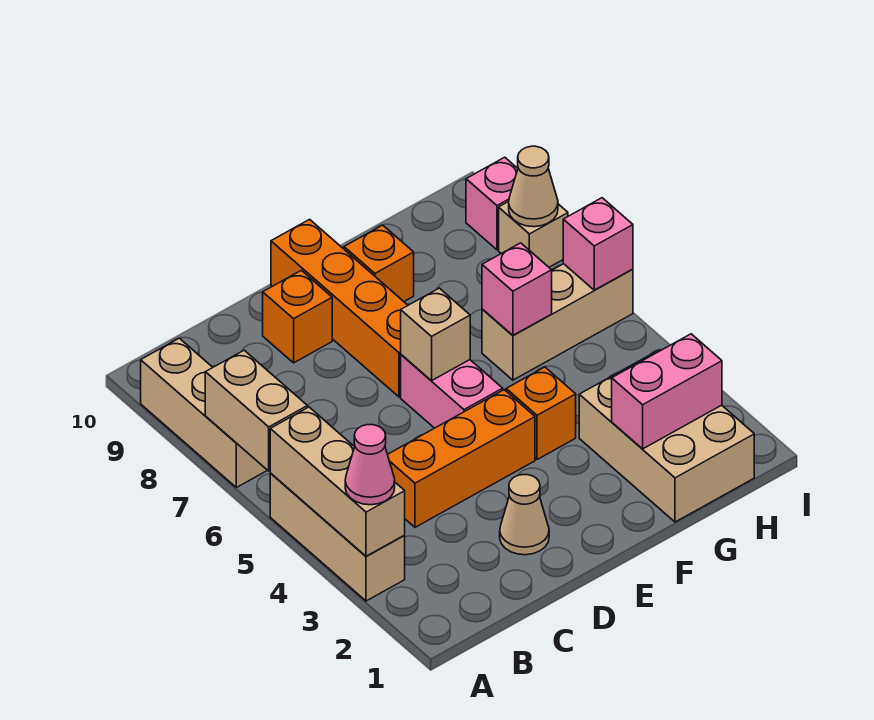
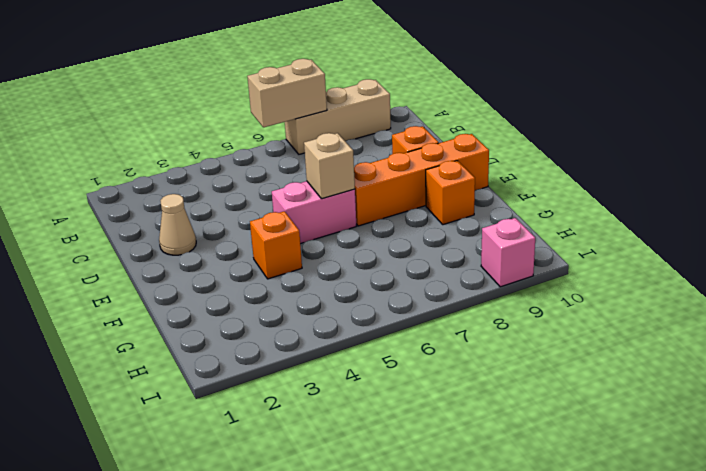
none -> tan brick A3:A5 level 1
none -> orange brick C4:E4 level 1
none -> tan brick G1:H3 level 1

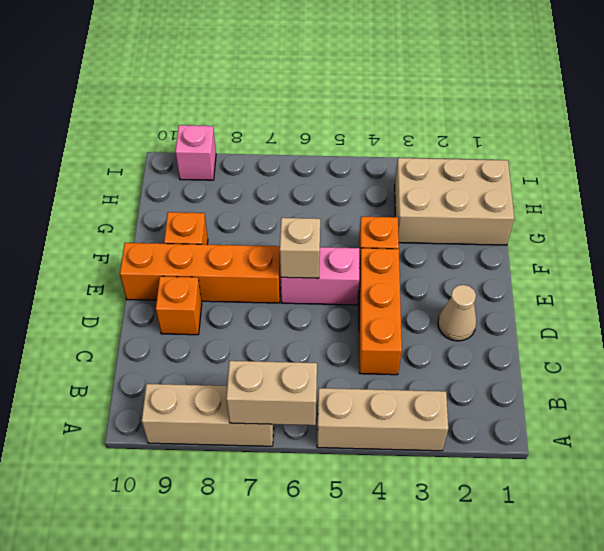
none -> tan brick G6:I6 level 1
none -> tan brick I8 level 1
none -> tan brick A3:A5 level 2

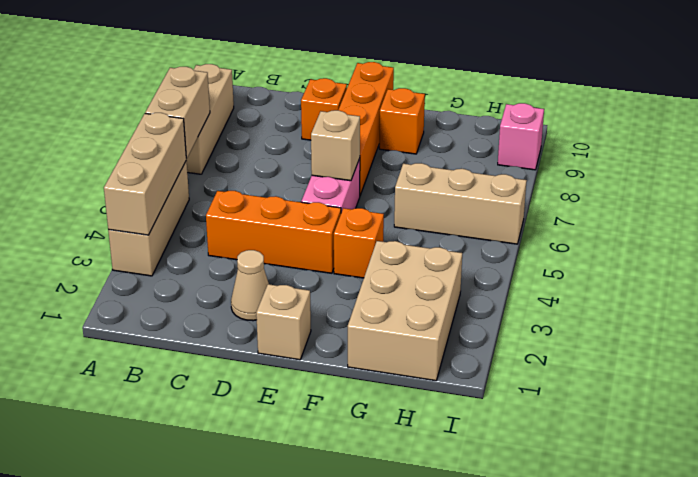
tan brick E1 level 1 -> tan brick I8 level 1
none -> pink brick G2:H2 level 2
none -> pink brick G6 level 2
none -> pink brick I6 level 2

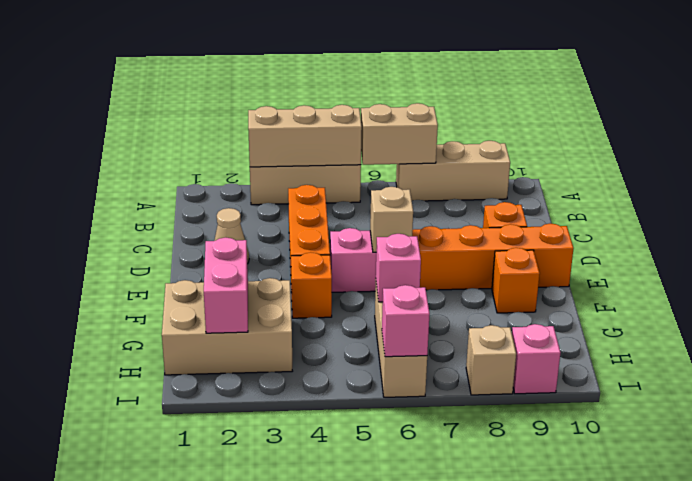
none -> tan cone I8 level 2
none -> pink cone A3 level 3

